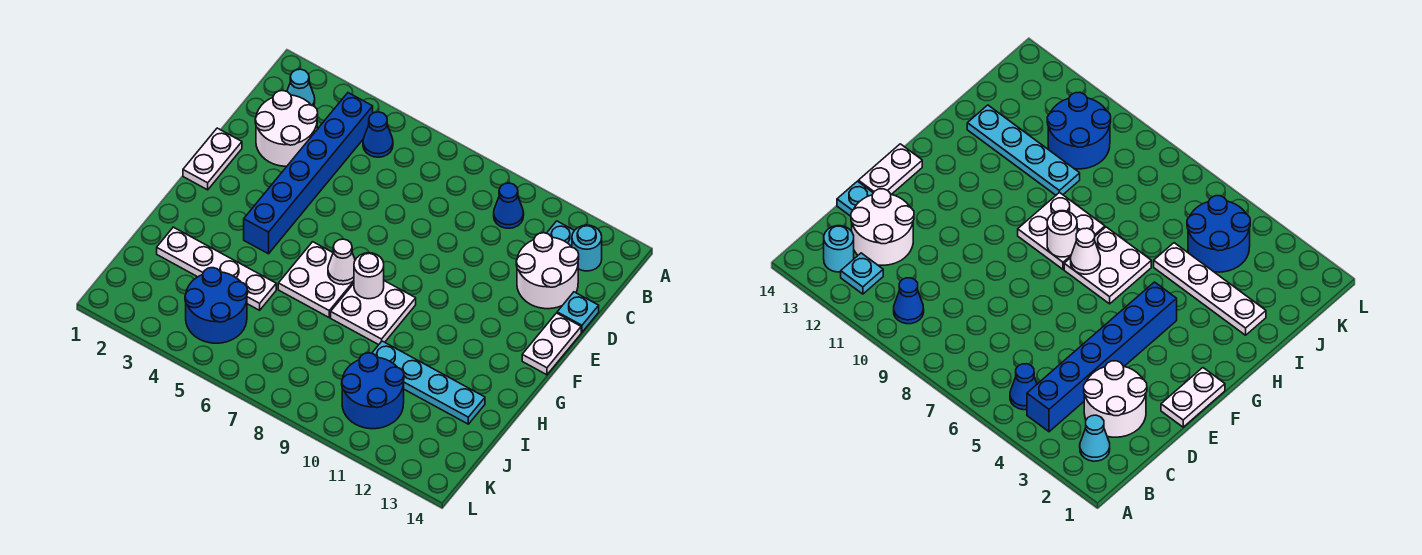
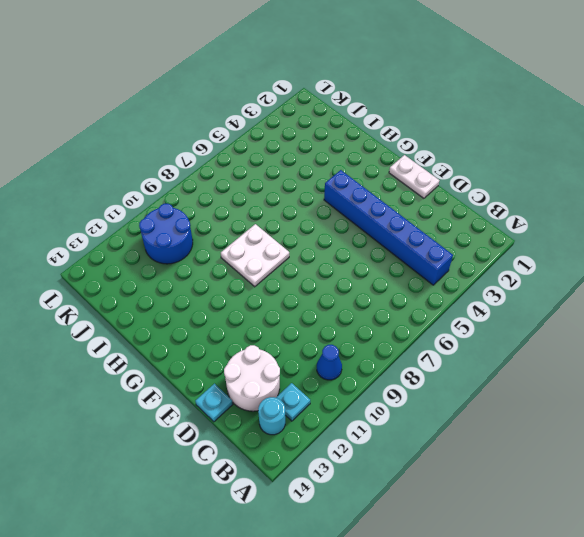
none -> cyan cone B2 level 1
none -> blue cone B5 level 1
none -> white round brick C2:D3 level 1

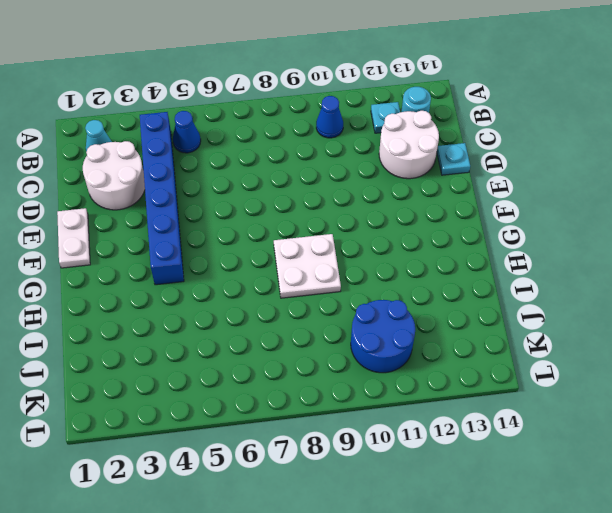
none -> white plate E14:F14 level 1
none -> white plate G6:H7 level 1
none -> white plate I2:I5 level 1

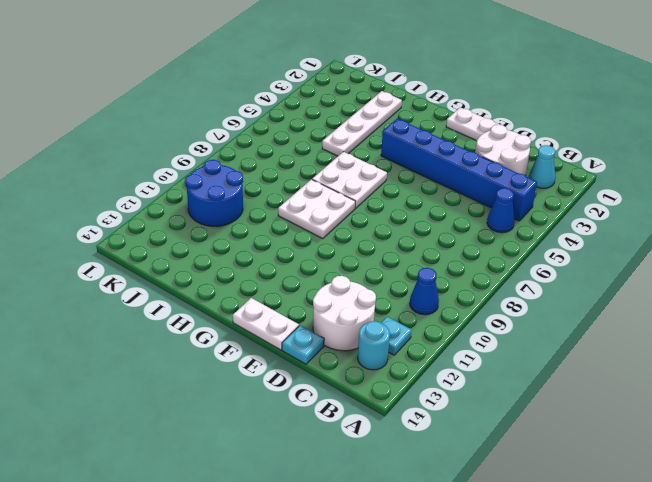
none -> cyan plate I10:I13 level 1
none -> blue round brick J4:K5 level 1
none -> white cone G7 level 2

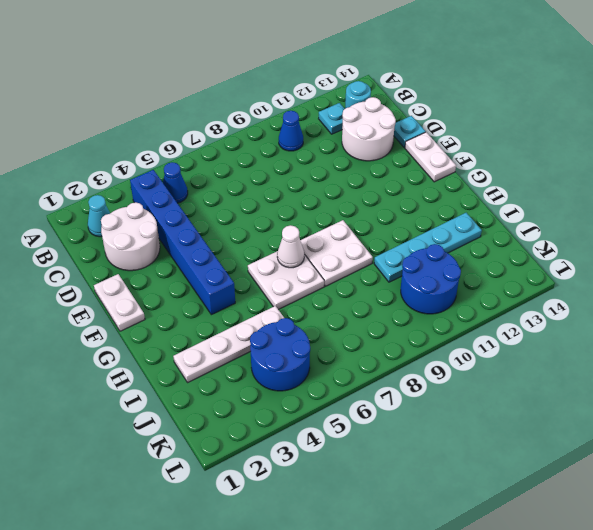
none -> white round brick G8 level 2

